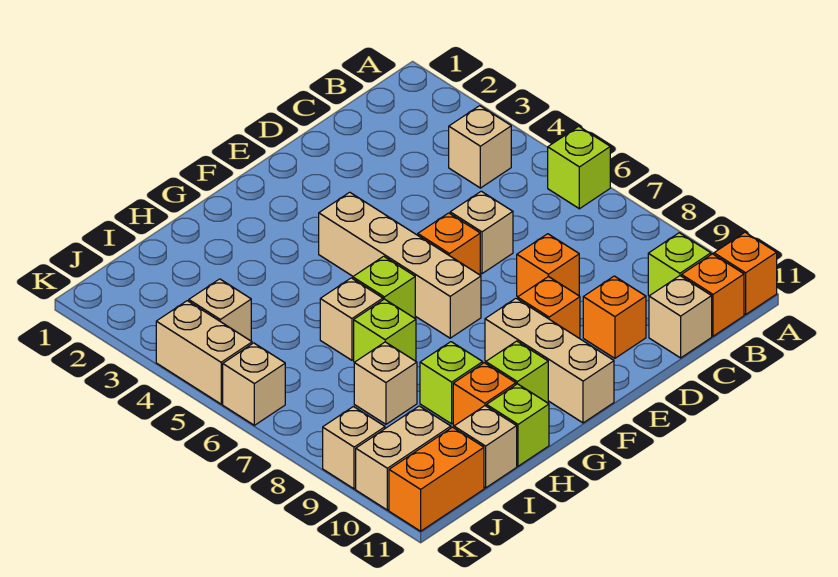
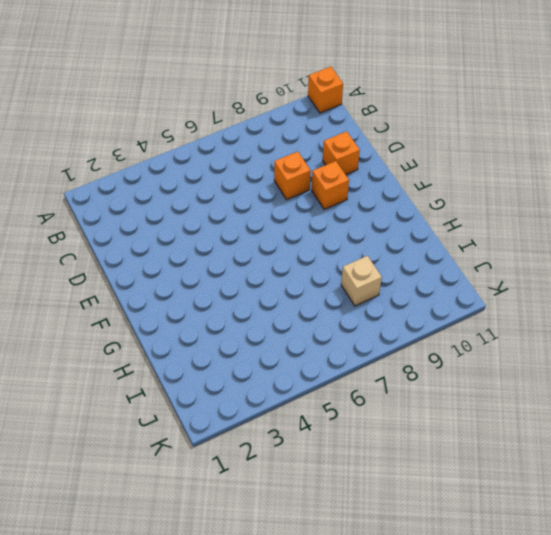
none -> lime brick A6 level 1
none -> tan brick B4 level 1
none -> lime brick B10 level 1

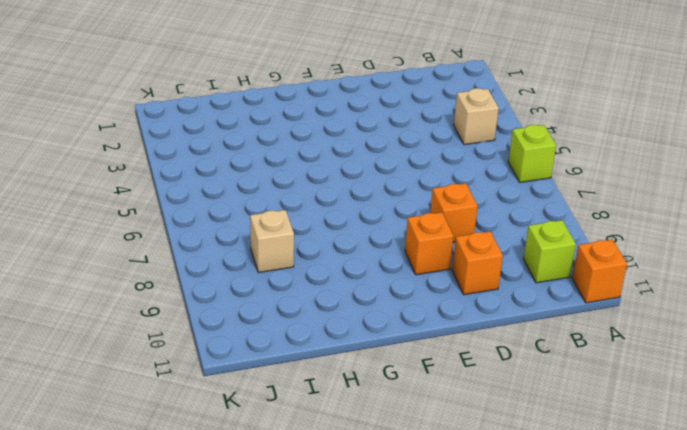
none -> orange brick B11 level 1
none -> tan brick C11 level 1
none -> tan brick D6 level 1

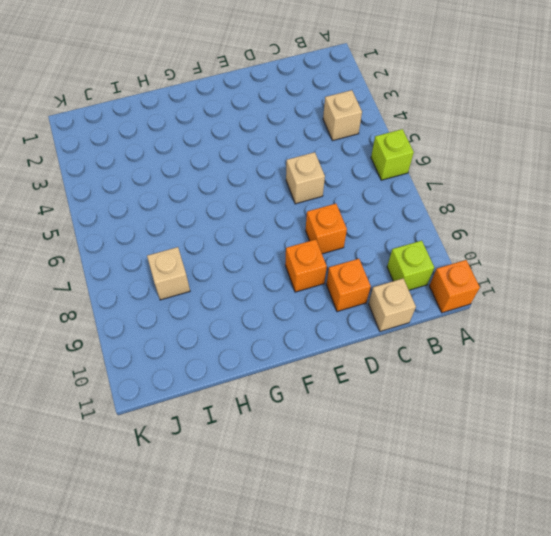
none -> orange brick B11 level 1
none -> orange brick E6 level 1
none -> tan brick F4:F7 level 1

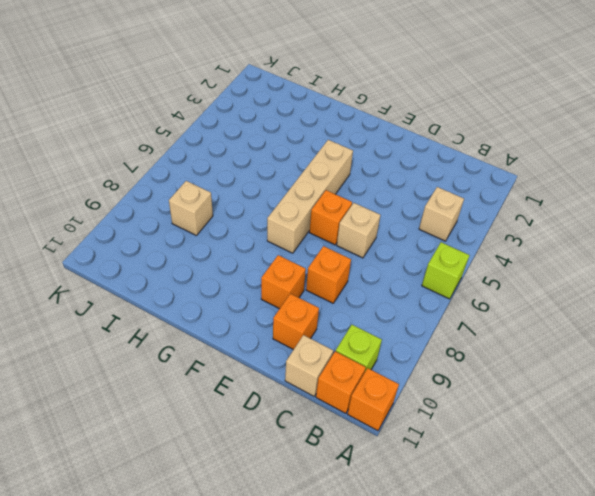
none -> tan brick F9:F11 level 1
none -> lime brick G6 level 1
none -> lime brick G10 level 1

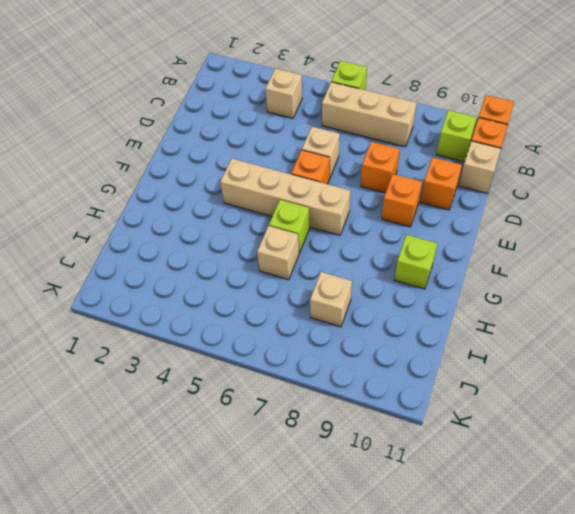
tan brick B6:B8 level 1 -> tan brick F9:F11 level 1
none -> lime brick H7 level 1
none -> lime brick H9 level 1
none -> orange brick H10 level 1

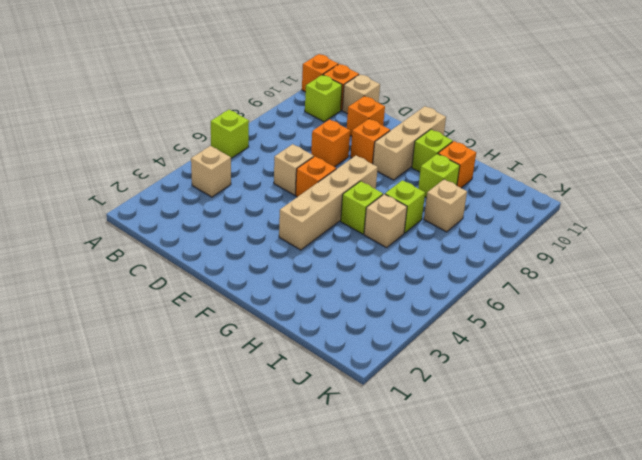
none -> lime brick H11 level 1
none -> tan brick I11 level 1
none -> tan brick J4 level 1

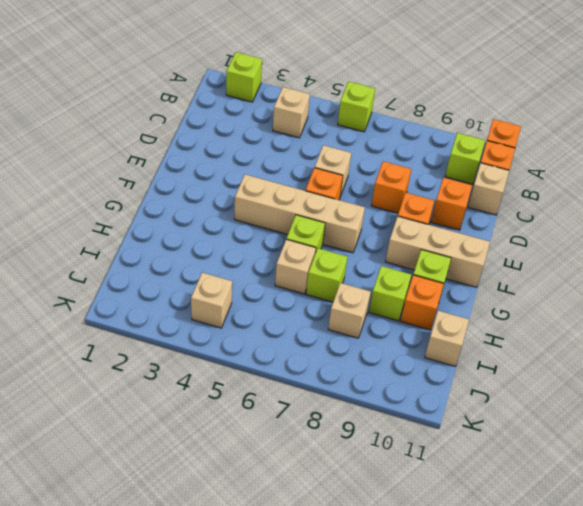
lime brick A2 level 1 -> lime brick H11 level 1
none -> tan brick J10:K10 level 1
none -> orange brick J11:K11 level 1
none -> tan brick K4:K5 level 1

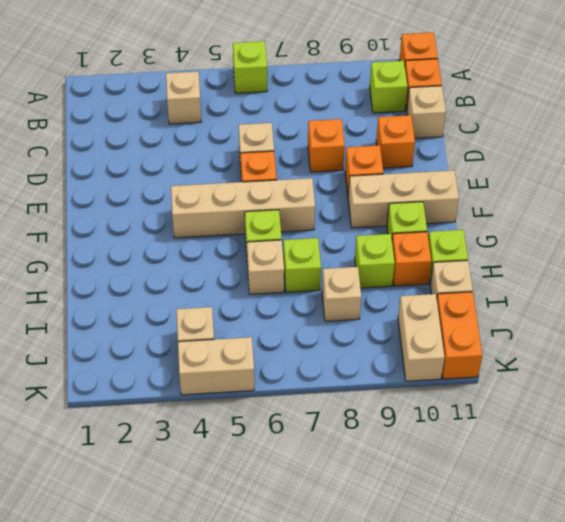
none -> tan brick K6 level 1
none -> tan brick K9 level 1

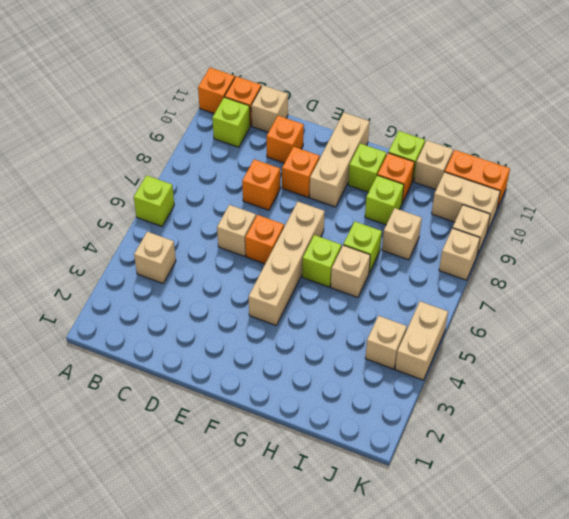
tan brick K8 level 1 -> tan brick K6 level 1

